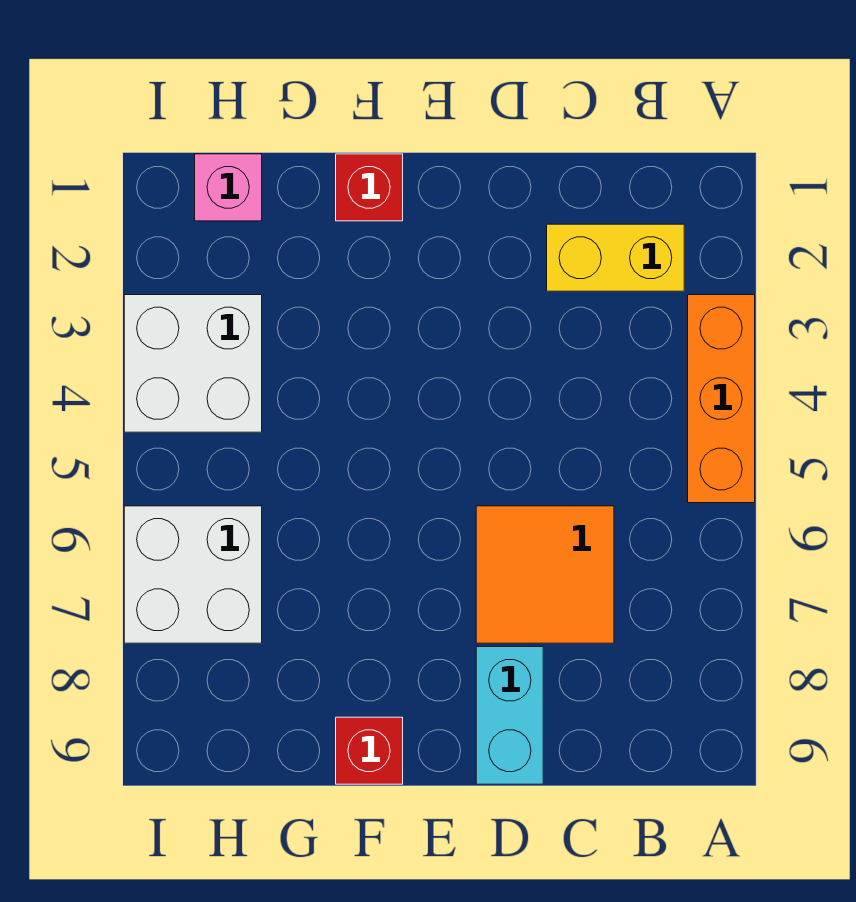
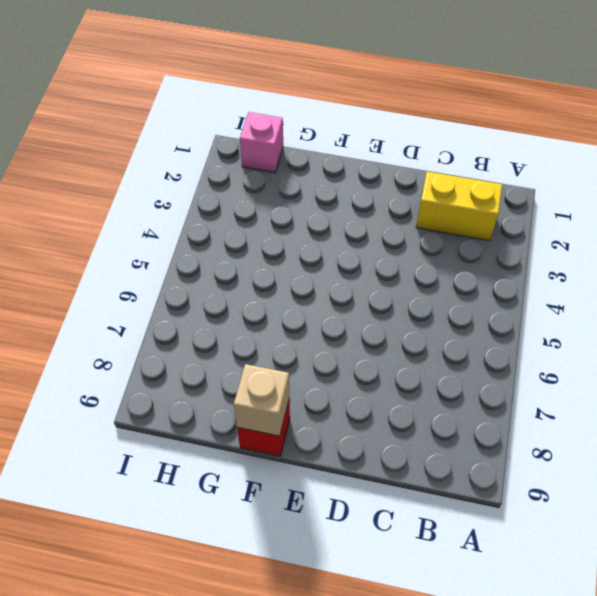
tan brick F9 level 2 -> none
none -> orange brick A3:A5 level 1
none -> orange tile C6:D7 level 1

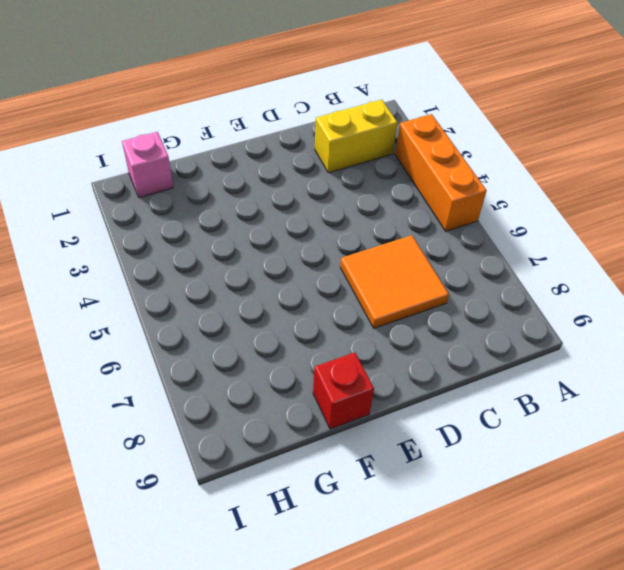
none -> cyan brick D8:D9 level 1
none -> red brick F1 level 1

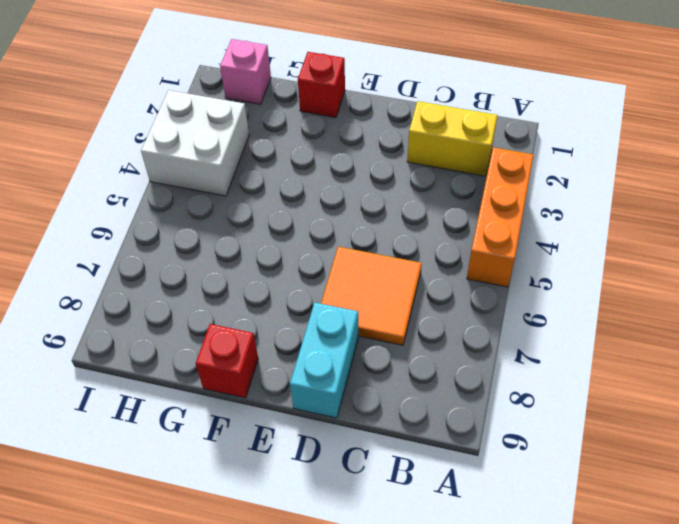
none -> white brick H6:I7 level 1

